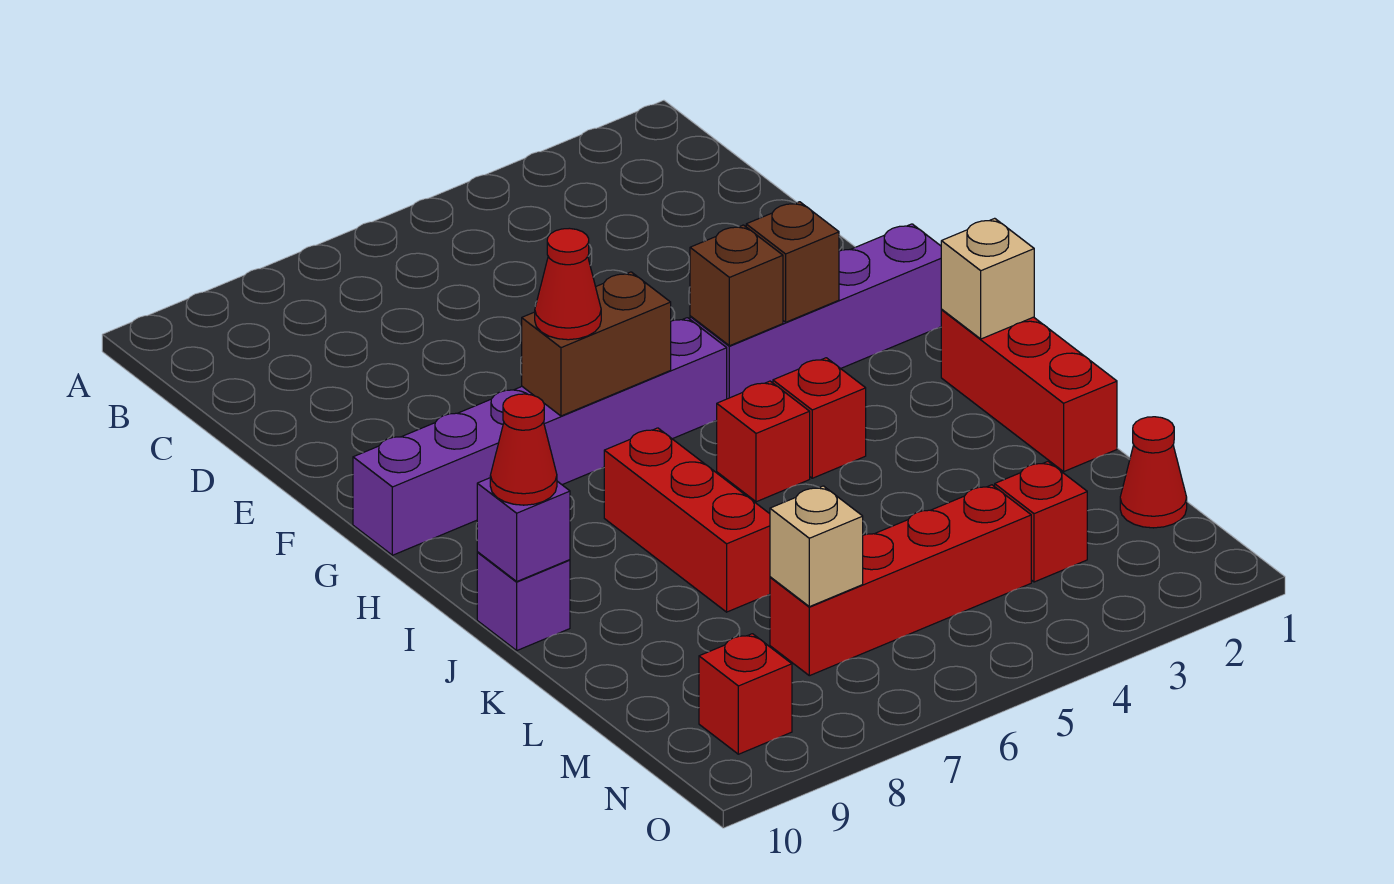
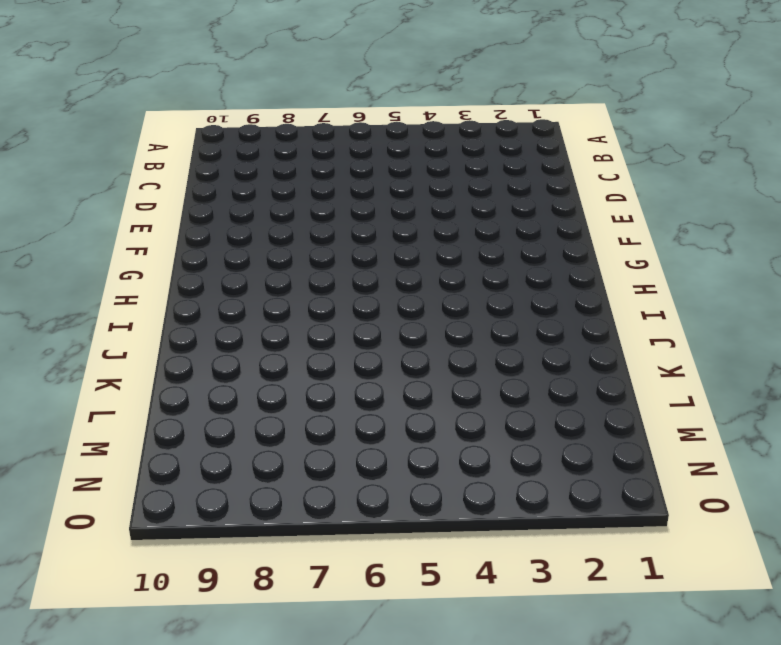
none -> purple brick G1:G4 level 1
none -> purple brick G5:G10 level 1
none -> red brick I1:K1 level 1

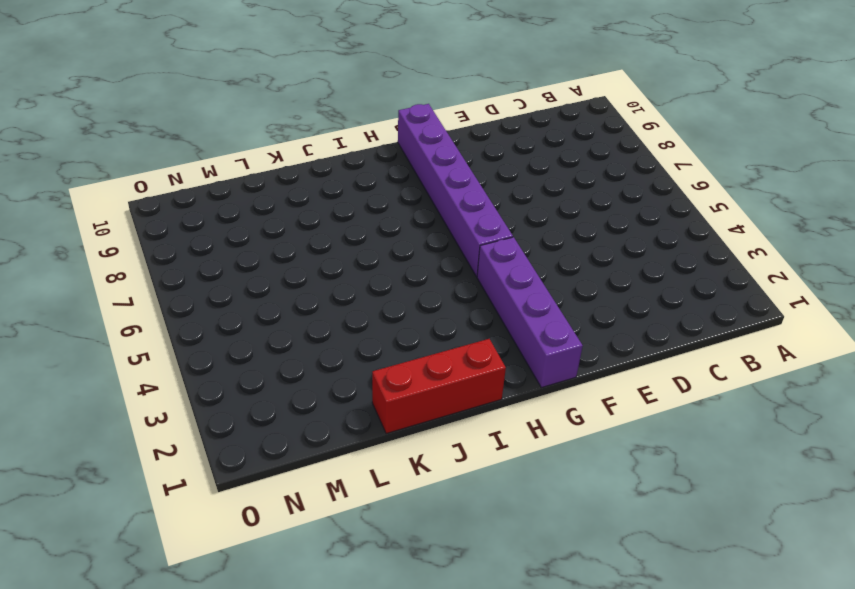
none -> red brick I4 level 1
none -> red brick I5 level 1
none -> red brick I7:K7 level 1

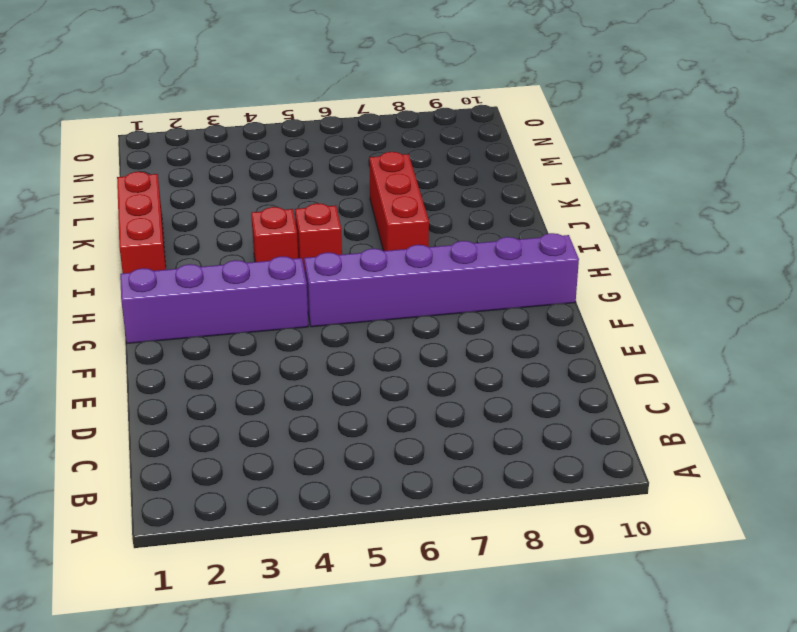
none -> purple brick J10 level 1
none -> red cone M1 level 1
none -> red brick M3 level 1

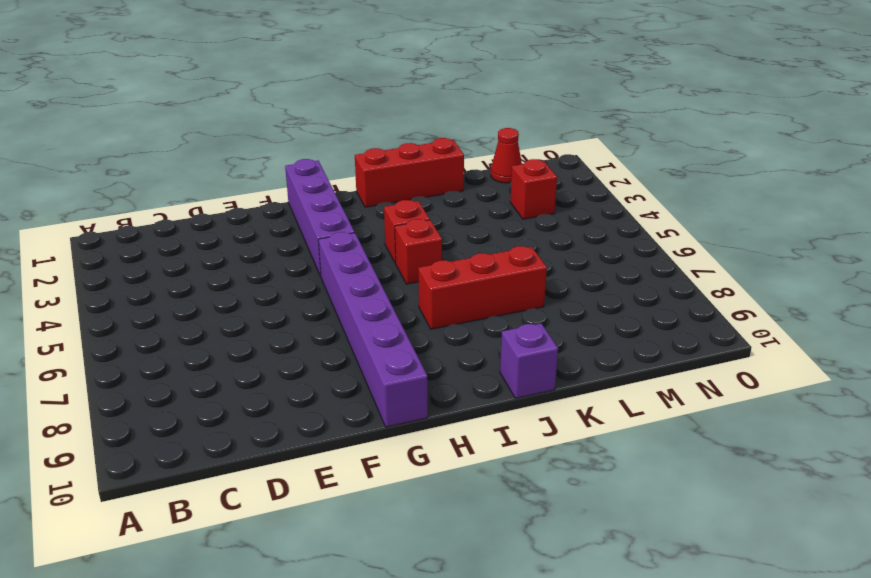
none -> red brick M4:M7 level 1
none -> red brick N9 level 1
none -> brown brick G3 level 2

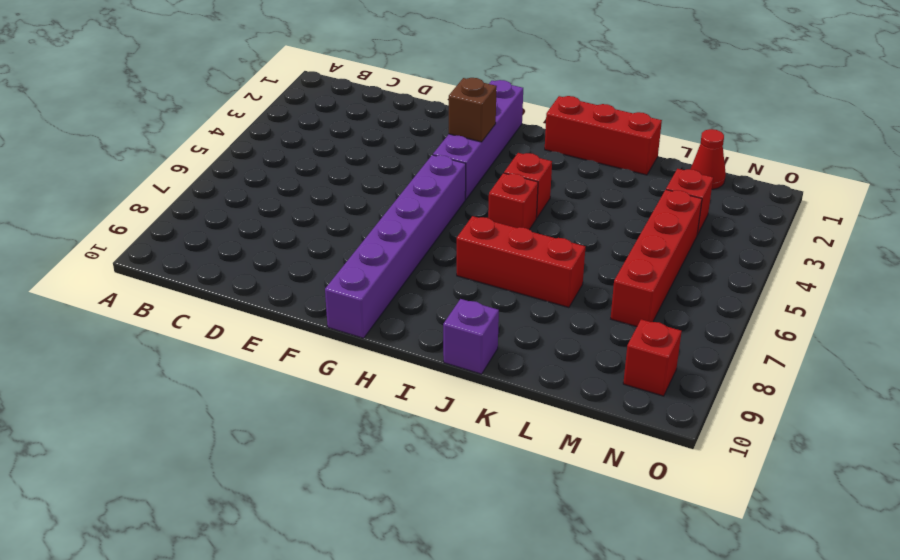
none -> brown brick G4 level 2
none -> brown brick G6:G7 level 2
none -> tan brick I1 level 2

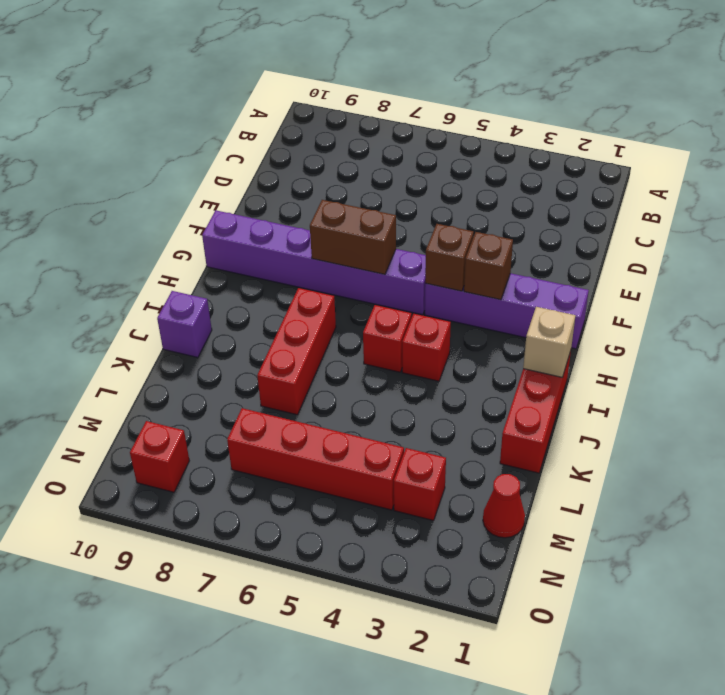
none -> purple brick J10 level 2
none -> tan brick M7 level 2
none -> red cone G7 level 3

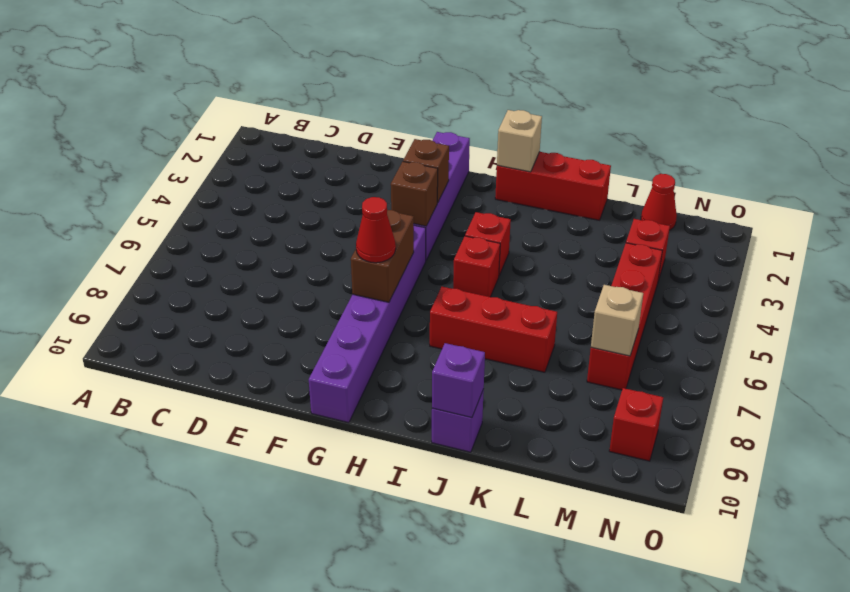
none -> red cone J10 level 3

